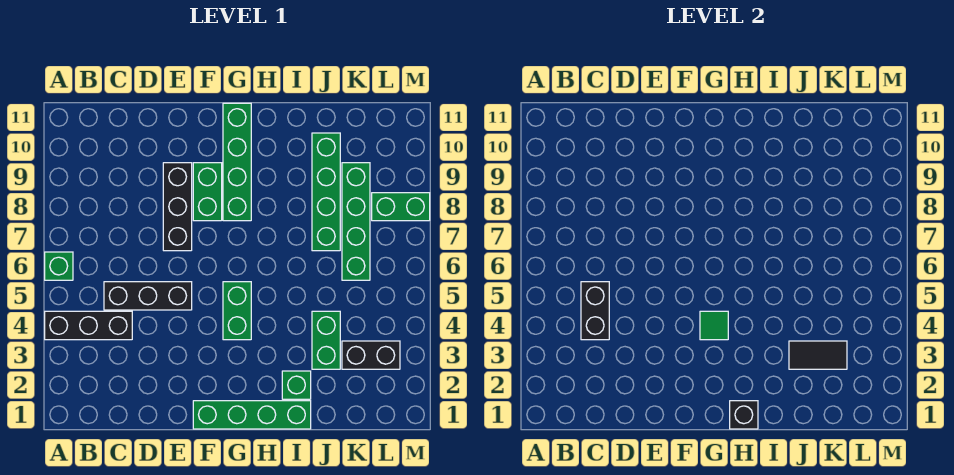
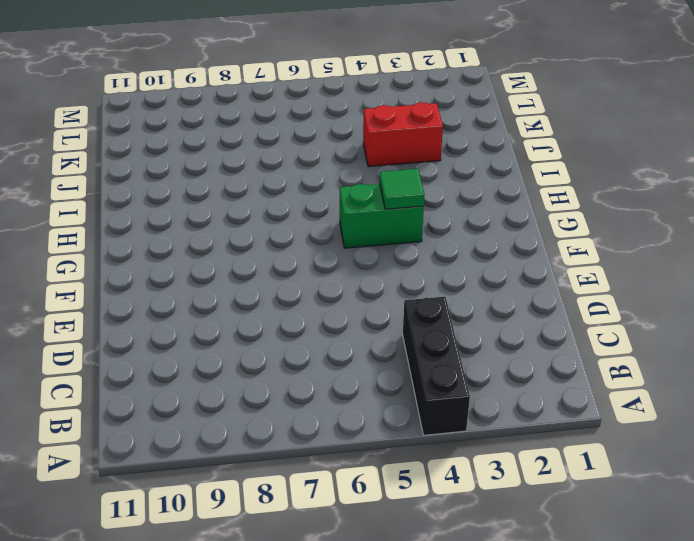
red brick J3:J4 level 1 -> green brick J3:J4 level 1
none -> green brick A6 level 1
none -> black brick C5:E5 level 1
none -> black brick E7:E9 level 1

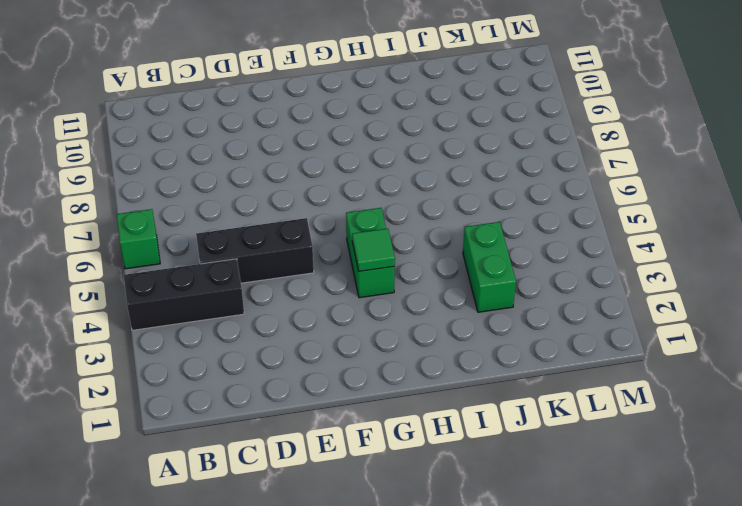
none -> black brick E7:E9 level 1
none -> green brick F1:I1 level 1
none -> green brick F8:F9 level 1

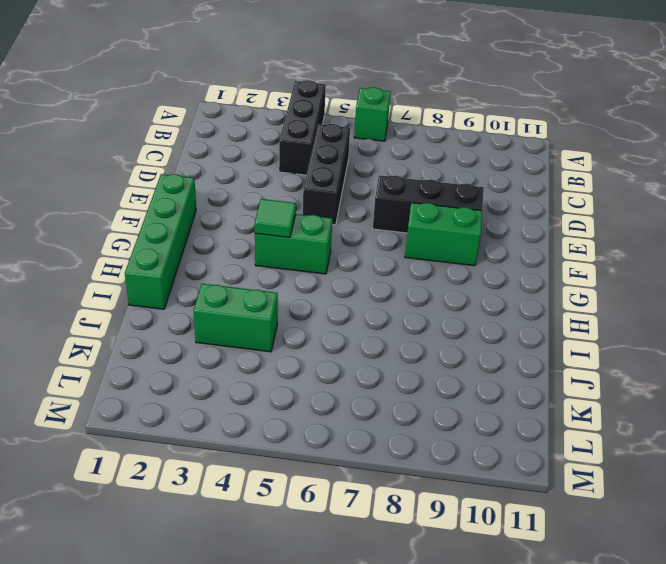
none -> green brick G8:G11 level 1
none -> green brick I2 level 1
none -> green brick J7:J10 level 1

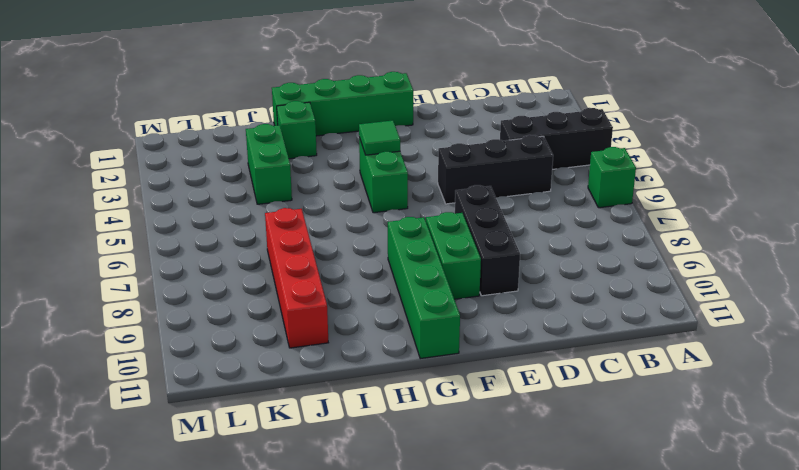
red brick J7:J10 level 1 -> green brick J7:J10 level 1
none -> black brick K3:L3 level 1
none -> green brick K6:K9 level 1
none -> green brick L8:M8 level 1

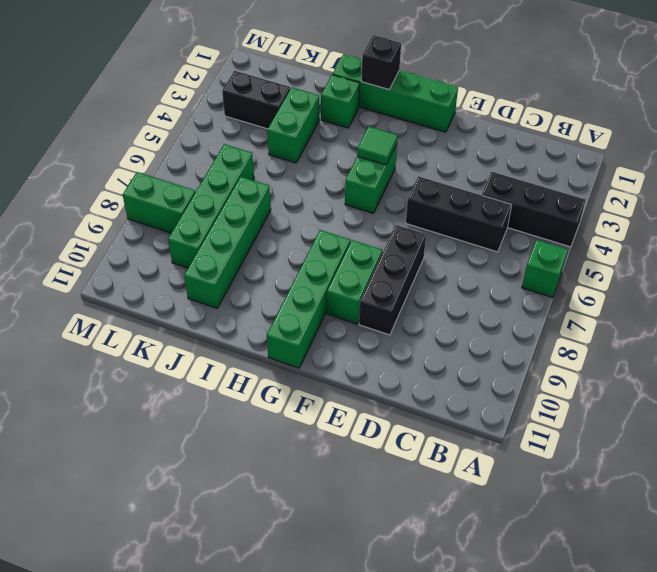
none -> black brick C4:C5 level 2
none -> black tile J3:K3 level 2

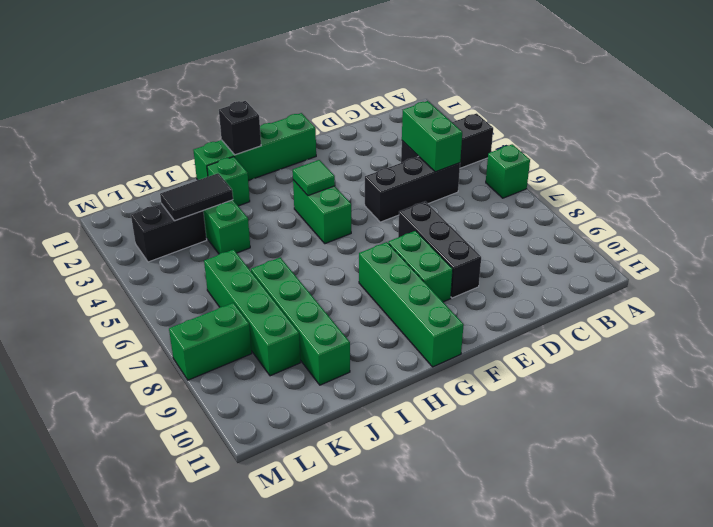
green brick C4:C5 level 2 -> black brick C4:C5 level 2

